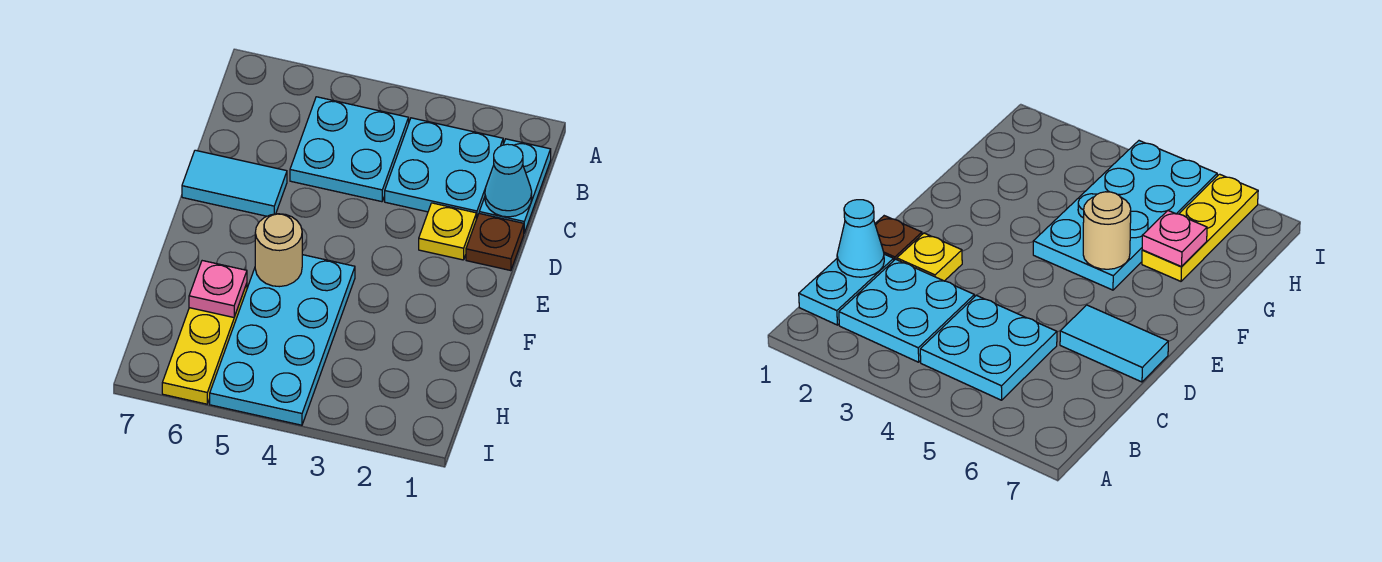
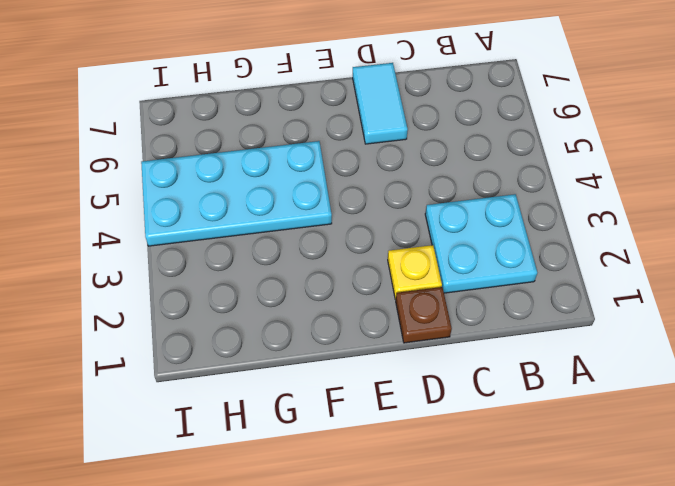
none -> cyan plate B1:C1 level 1
none -> cyan plate B4:C5 level 1

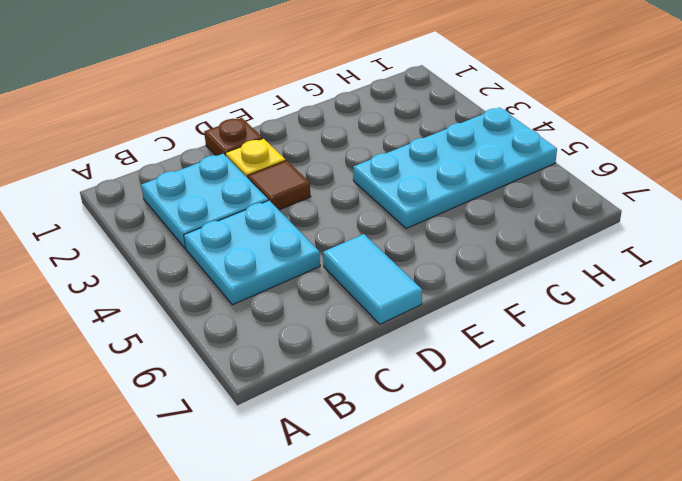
brown tile D3 level 1 -> none
none -> cyan plate B1:C1 level 1
none -> yellow plate G6:I6 level 1

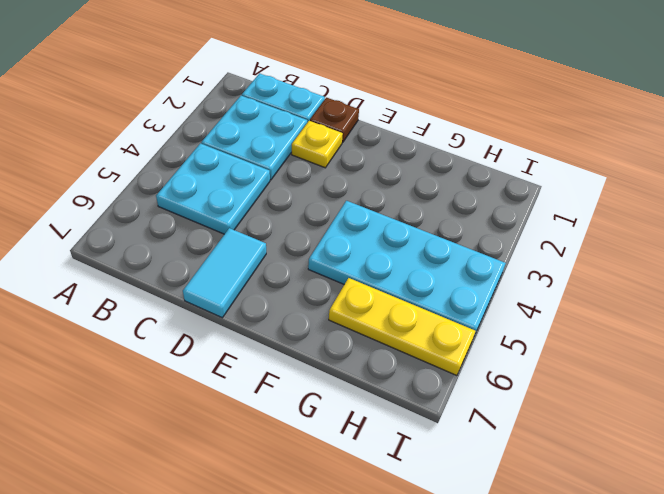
none -> cyan cone C1 level 2
none -> tan round brick F5 level 2

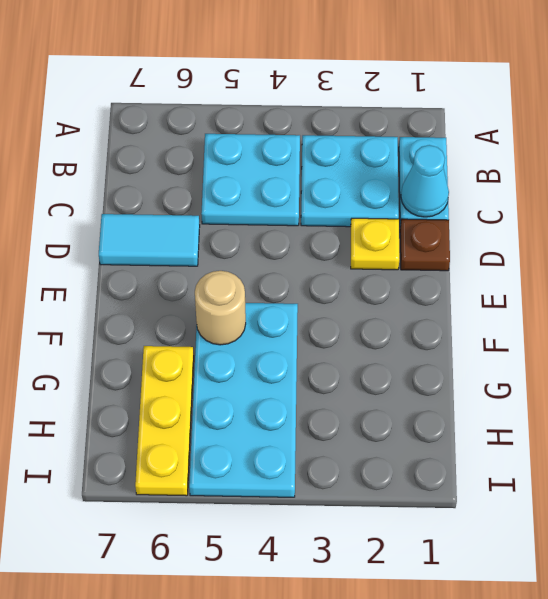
none -> pink plate G6 level 2

